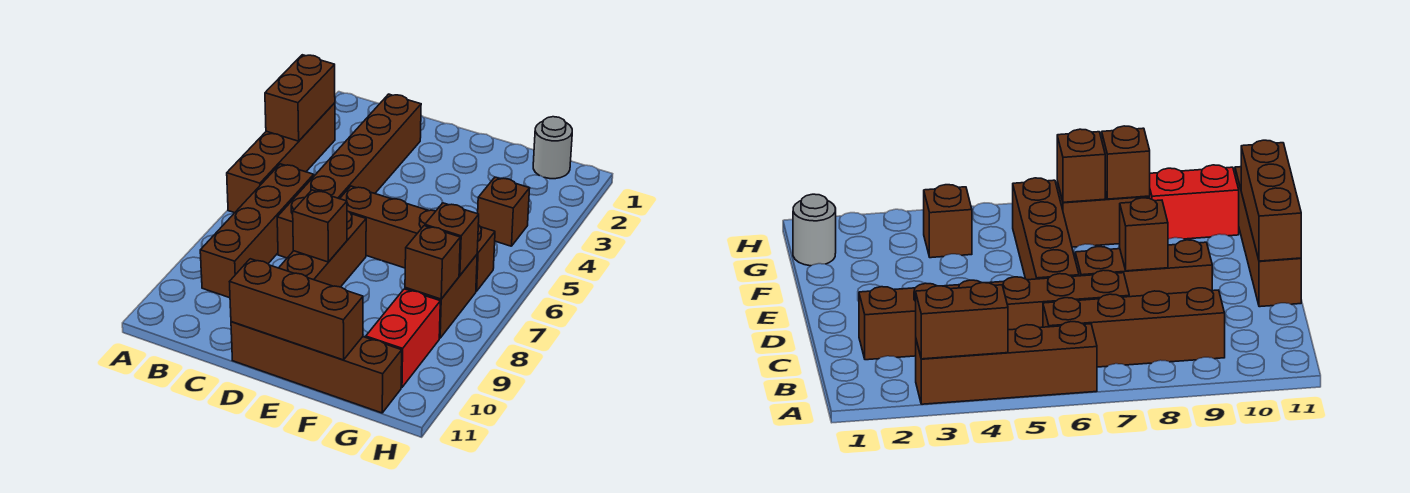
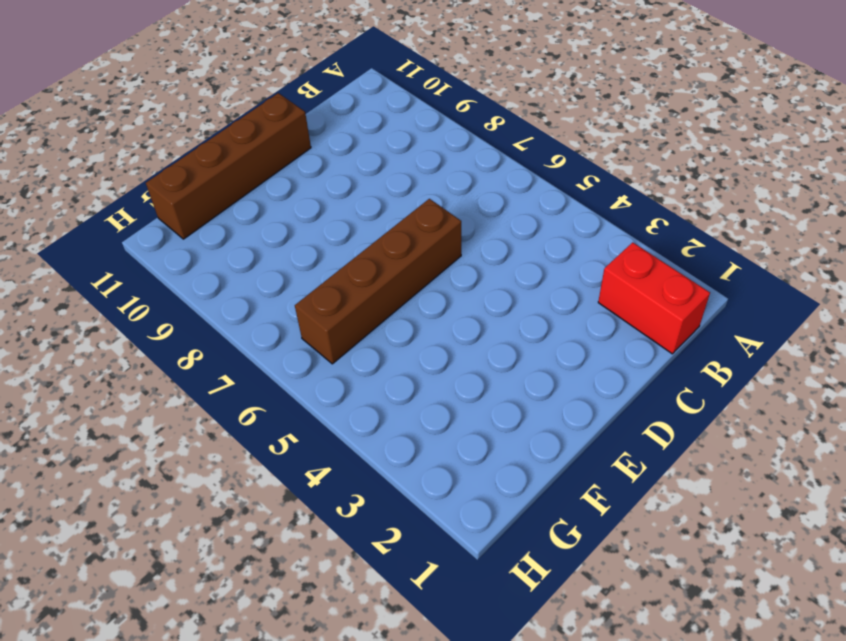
red brick B1:B2 level 1 -> red brick G9:G10 level 1
none -> brown brick A3:A6 level 1
none -> brown brick B6:B9 level 1
none -> brown brick C2:C7 level 1

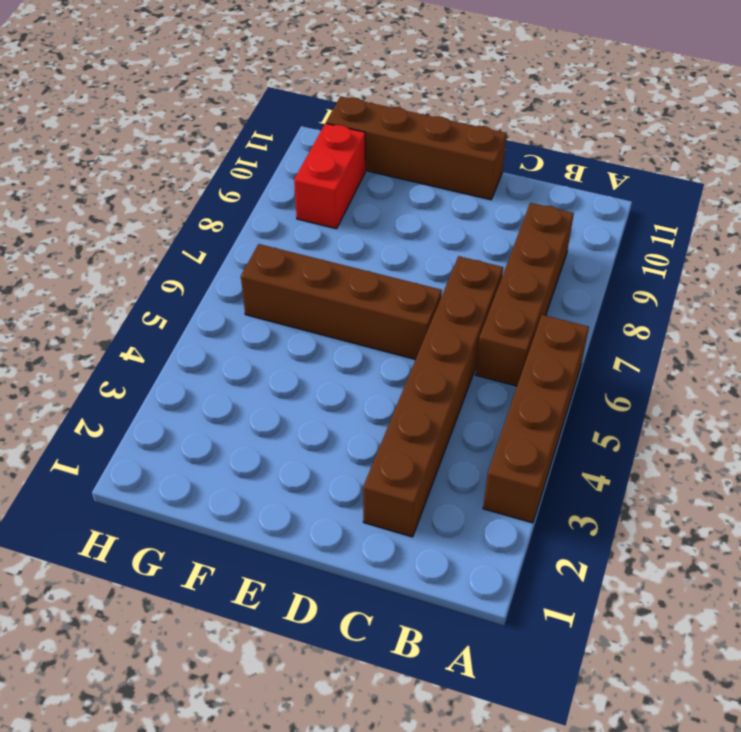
none -> brown brick D7:D9 level 1
none -> grey round brick G1 level 1
none -> brown brick G4 level 1

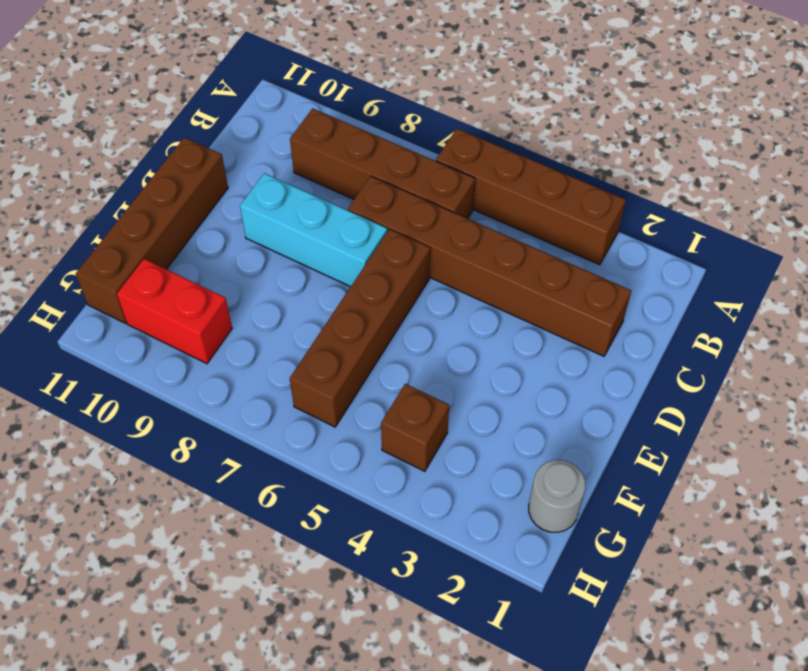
cyan brick D7:D9 level 1 -> brown brick D7:D9 level 1
none -> brown brick G7:G8 level 1
none -> brown brick A3:A4 level 2
none -> brown brick D8 level 2

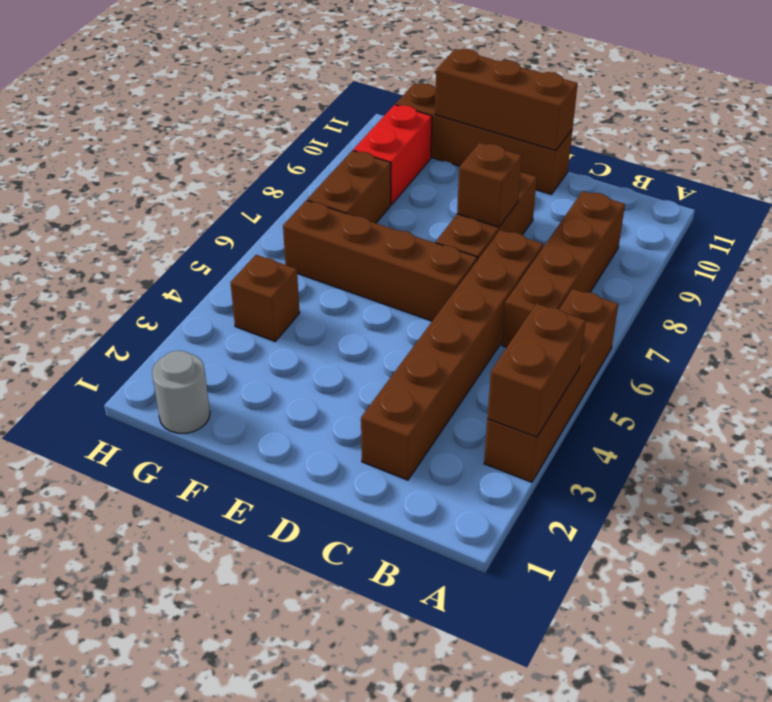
none -> brown brick G7 level 2
none -> brown brick G8 level 2

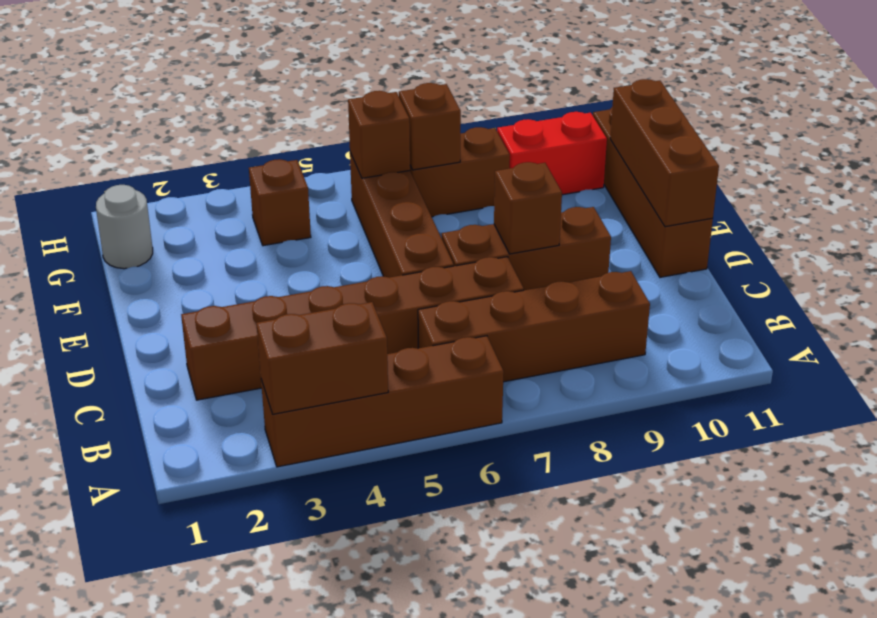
brown brick G6 level 2 -> brown brick G8 level 2

